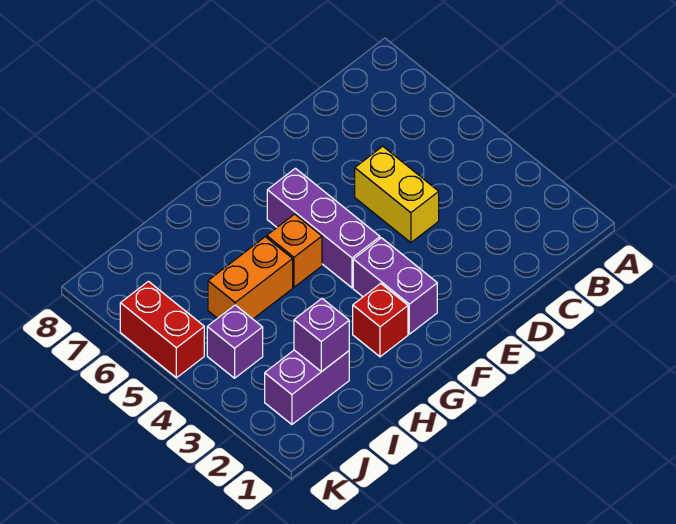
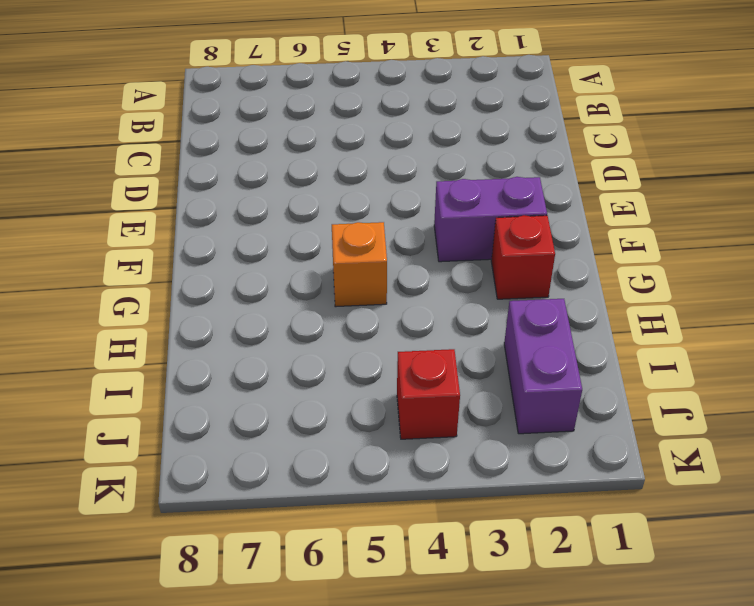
red brick J4 level 1 -> purple brick J4 level 1
none -> yellow brick D4:D5 level 1
none -> purple brick F4:F6 level 1

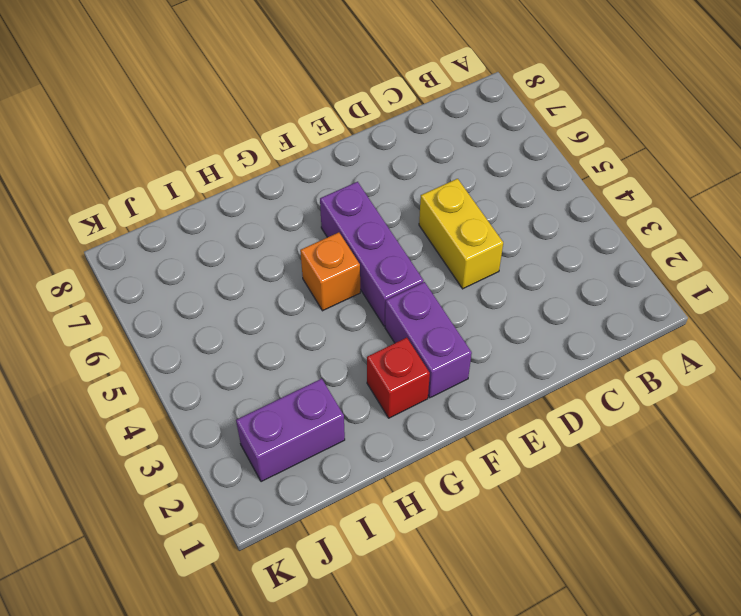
none -> orange brick H5:I5 level 1
none -> purple brick J4 level 1

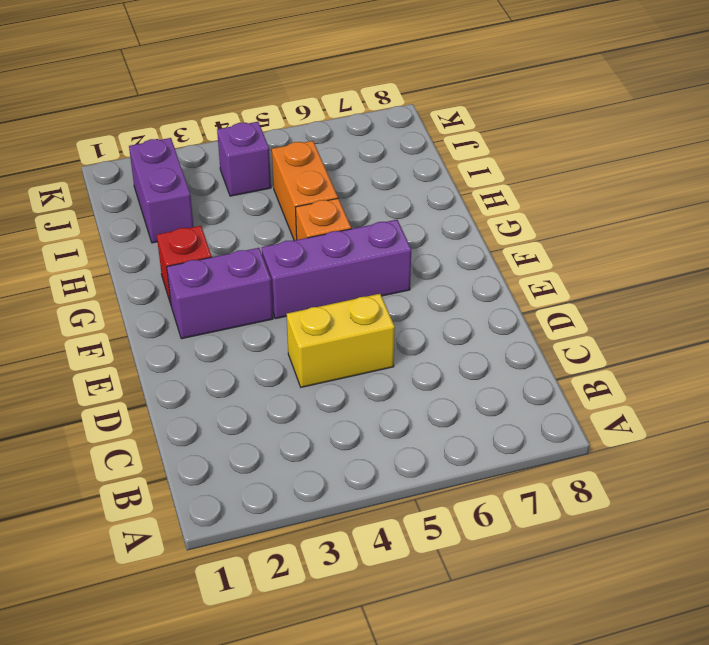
none -> red brick K5:K6 level 1
none -> purple brick I2 level 2

